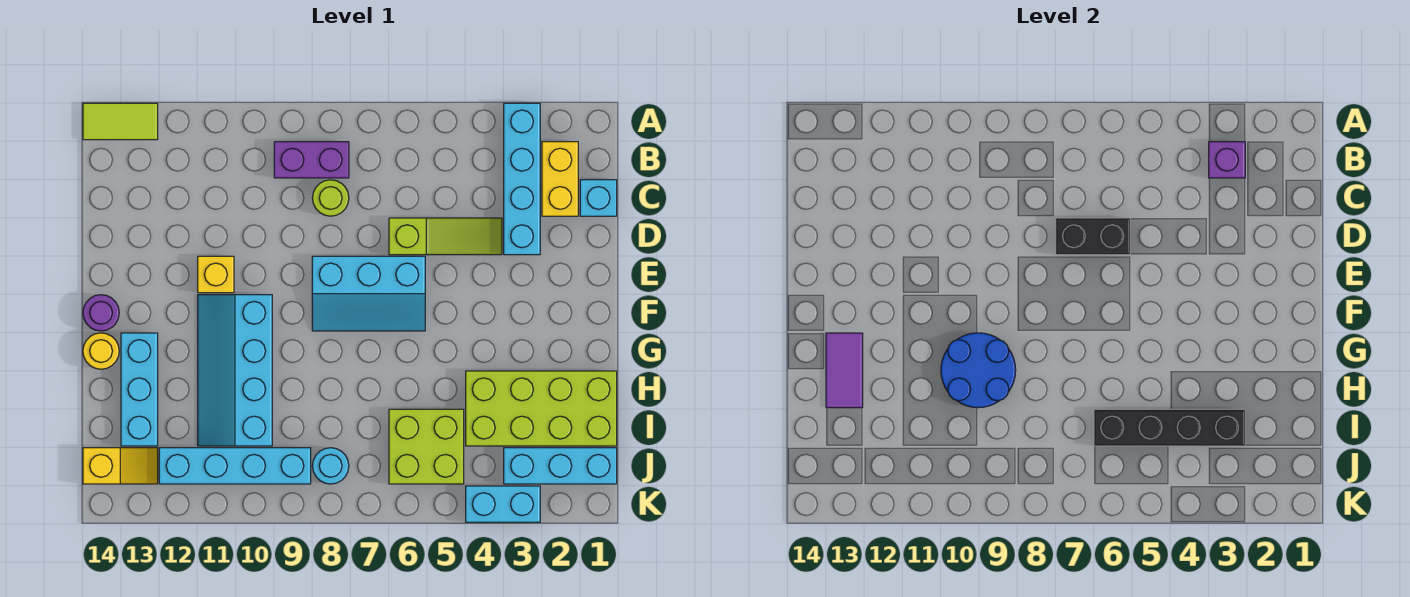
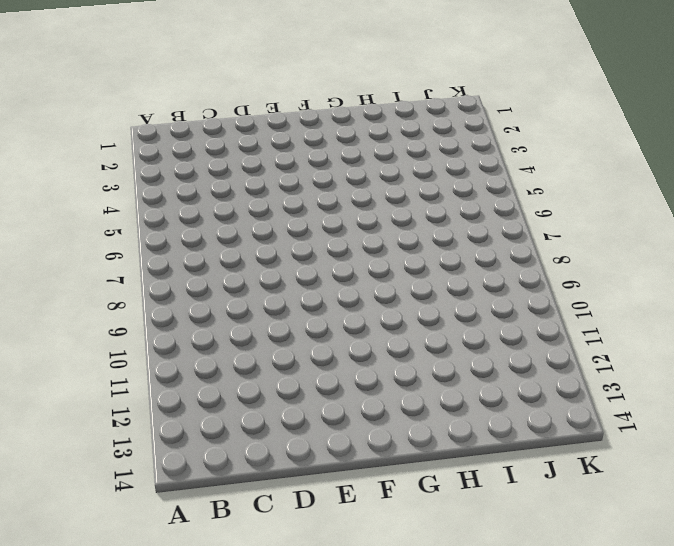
none -> cyan brick A3:D3 level 1
none -> lime tile A13:A14 level 1
none -> yellow brick B2:C2 level 1

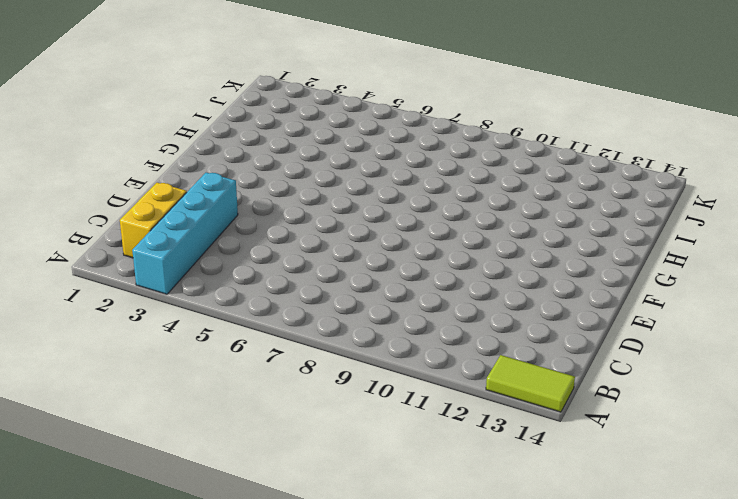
none -> purple brick B8:B9 level 1
none -> cyan brick C1 level 1
none -> lime round brick C8 level 1

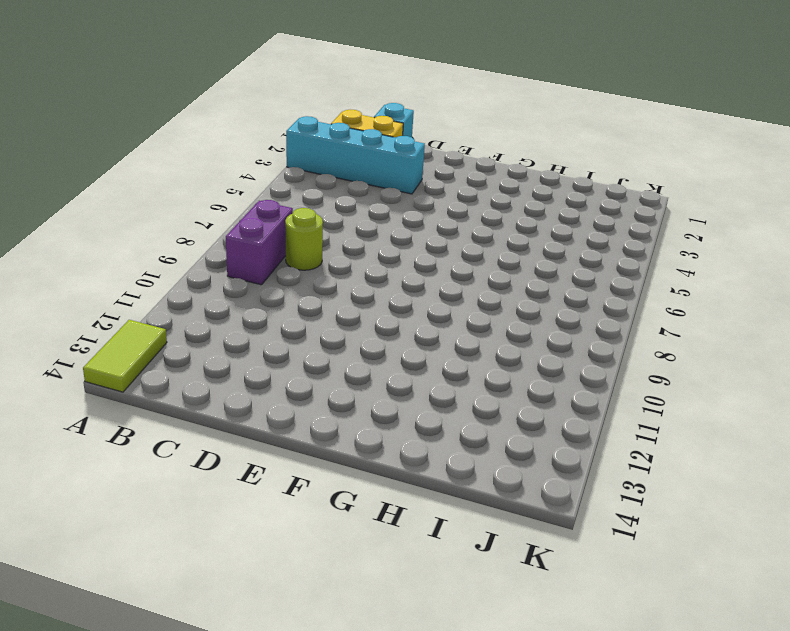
none -> lime slope D4:D6 level 1 top 6
none -> cyan slope E6:F8 level 1 top E
none -> yellow brick E11 level 1

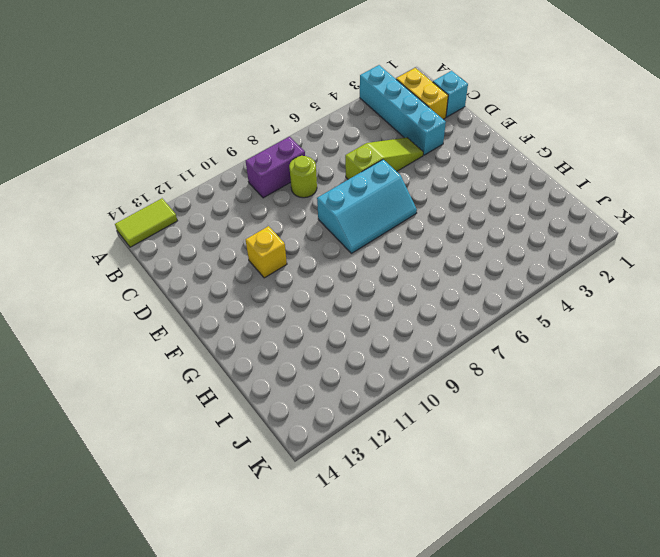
none -> cyan slope F10:I11 level 1 top 10
none -> purple round brick F14 level 1
none -> cyan brick G13:I13 level 1

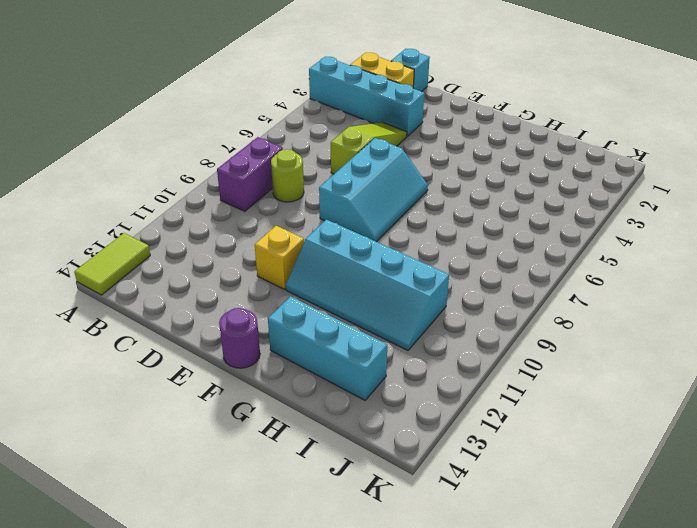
none -> yellow round brick G14 level 1
none -> lime brick H1:I4 level 1
none -> lime brick I5:J6 level 1

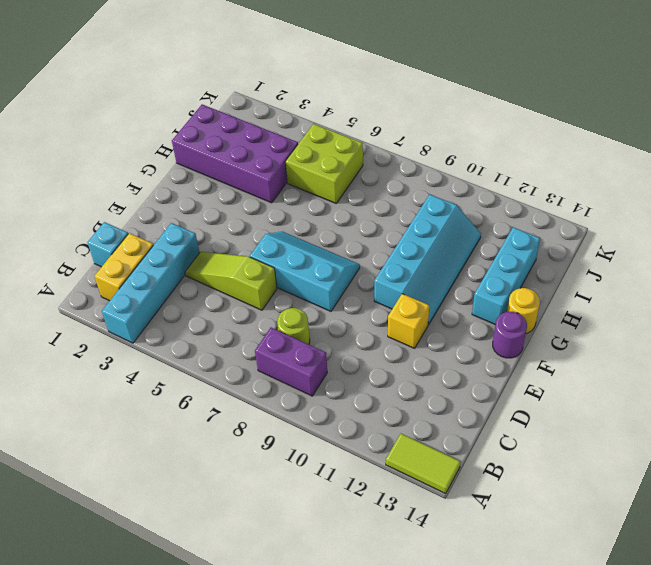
purple brick H1:I4 level 1 -> lime brick H1:I4 level 1
none -> cyan brick J1:J3 level 1
none -> cyan round brick J8 level 1
none -> cyan brick J9:J12 level 1

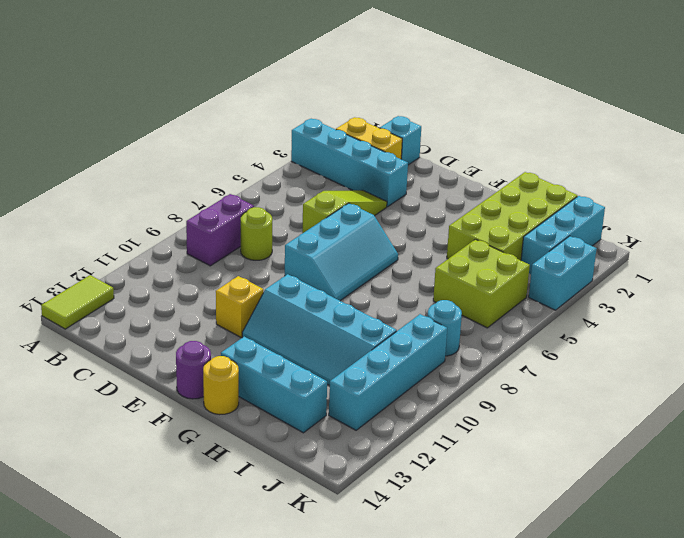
none -> yellow slope J13:J14 level 1 top 14
none -> purple brick B3 level 2
none -> black brick D6:D7 level 2

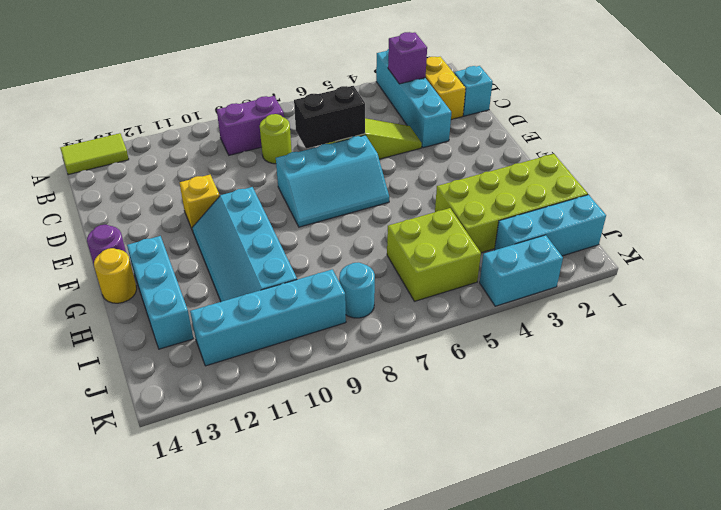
none -> yellow slope J13:J14 level 1 top 14
none -> blue round brick G9:H10 level 2
none -> purple tile G13:H13 level 2

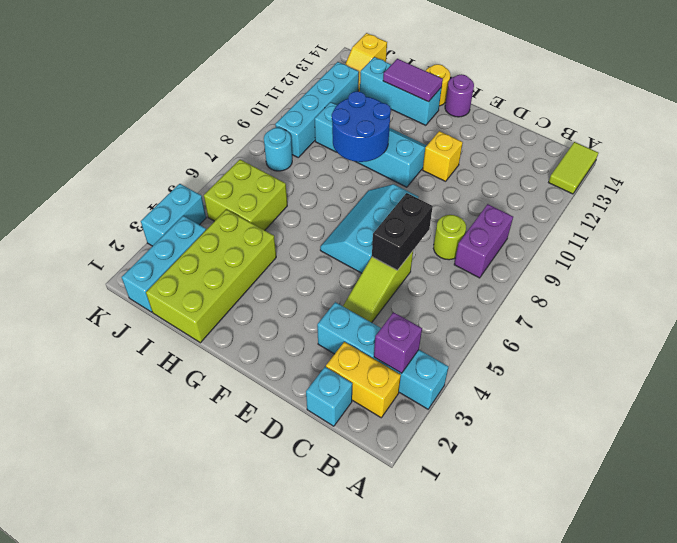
none -> black brick I3:I6 level 2

